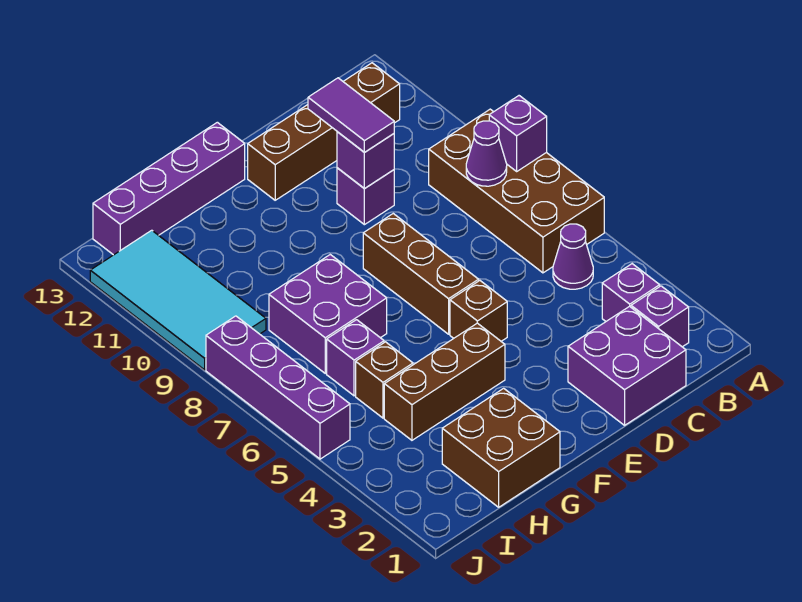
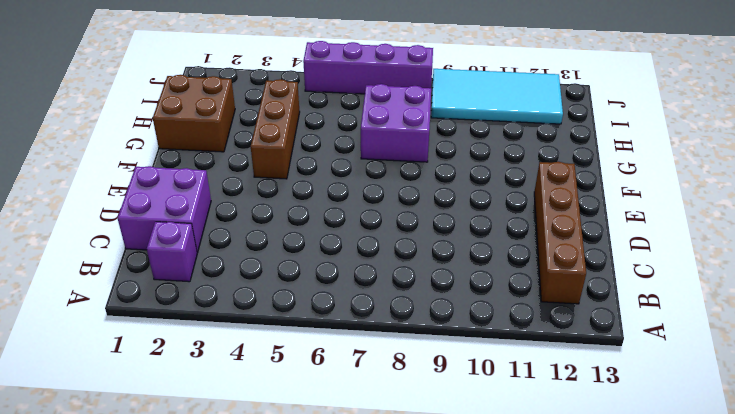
none -> brown brick A6:B9 level 1
none -> purple brick B3 level 1
none -> purple cone B5 level 1

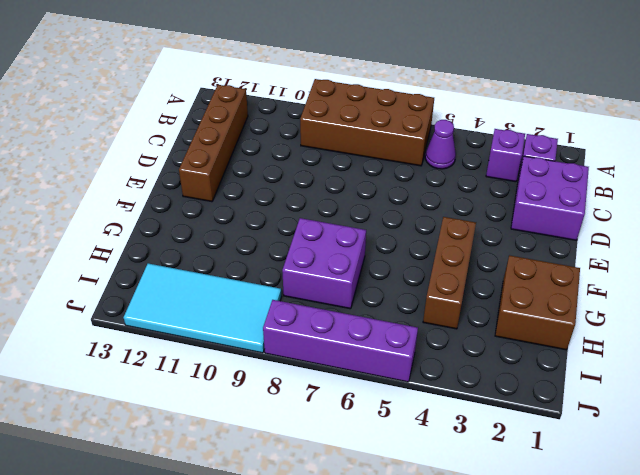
none -> purple brick D10 level 1
none -> brown brick E5 level 1
none -> brown brick E6:E8 level 1

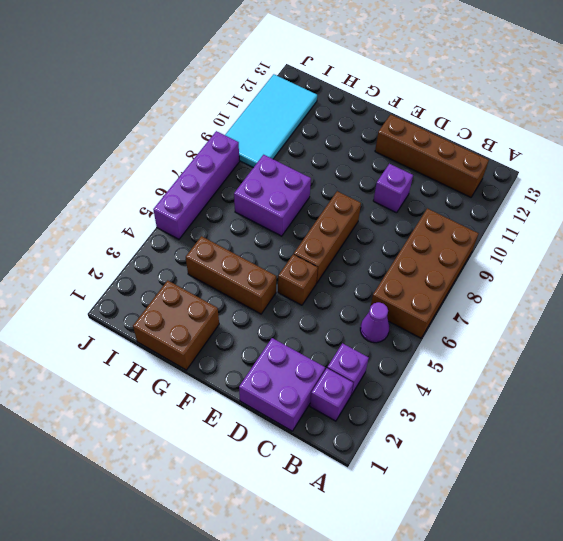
none -> purple brick F13:I13 level 1
none -> brown brick H5 level 1
none -> purple brick H6 level 1

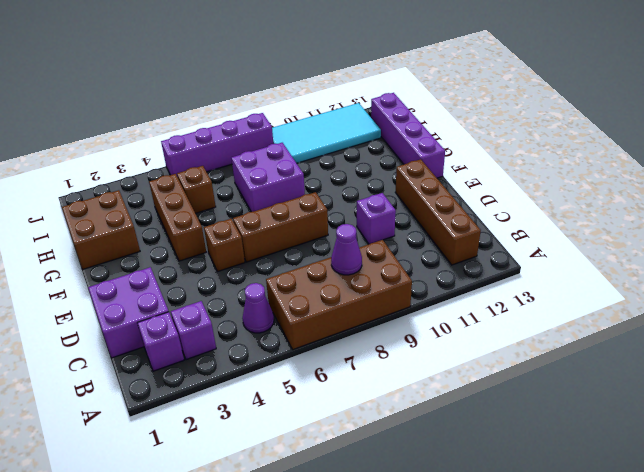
none -> purple brick H6 level 1
none -> purple brick A8 level 2
none -> purple brick D10 level 2

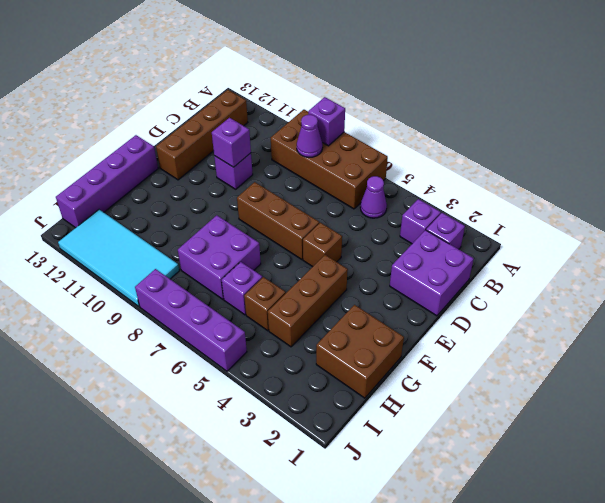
none -> purple tile D10:D11 level 3

